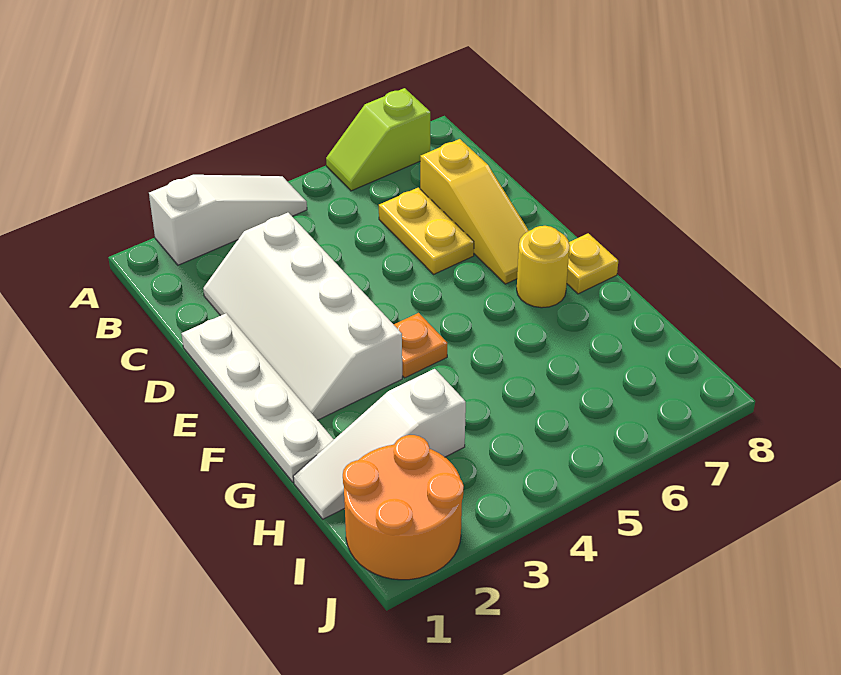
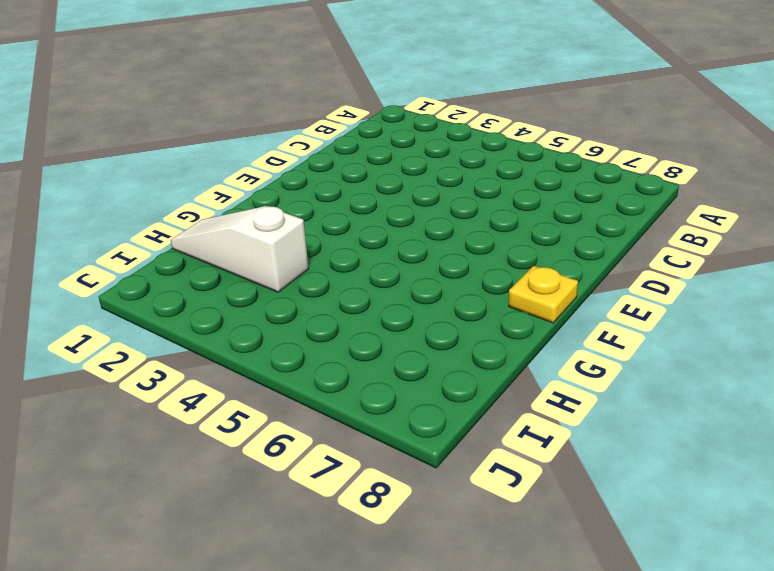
none -> white slope A2:A4 level 1 top 2
none -> lime slope A6:A7 level 1 top 7

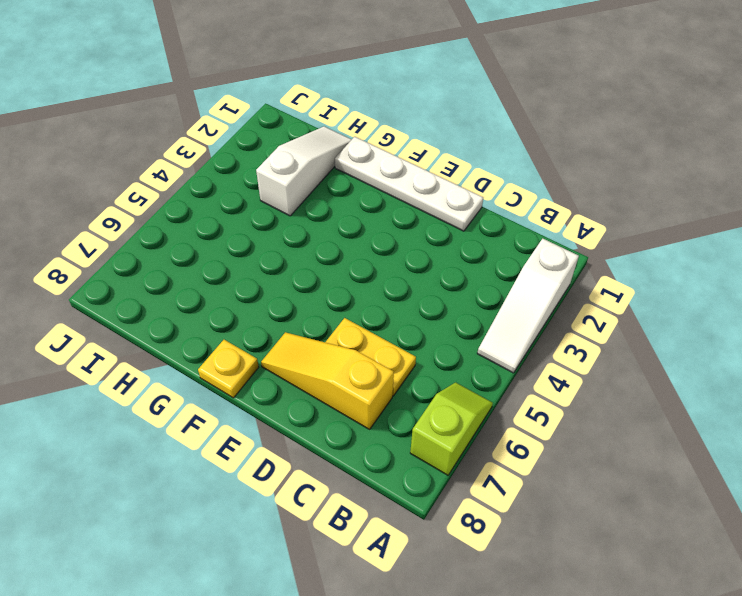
none -> white slope C2:F3 level 1 top 3
none -> orange plate F4 level 1

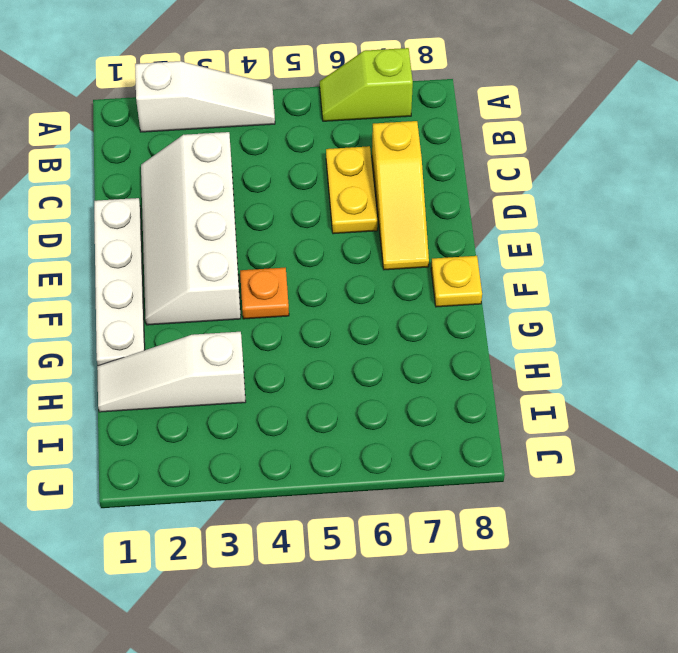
none -> yellow round brick F7 level 1
none -> orange round brick I1:J2 level 1

